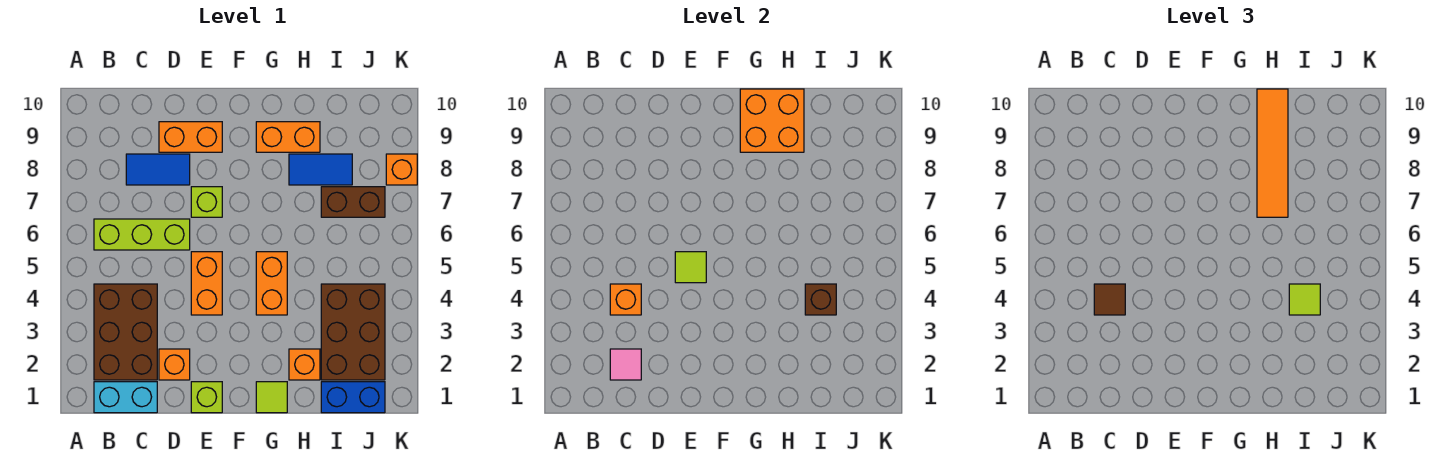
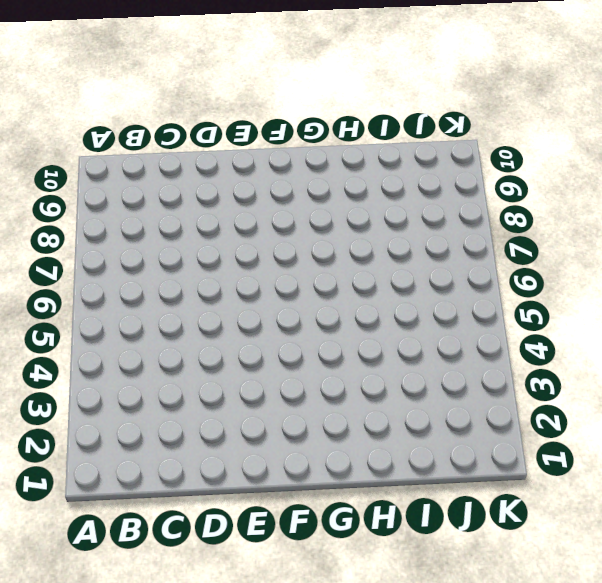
none -> cyan brick B1:C1 level 1
none -> brown brick B2:C4 level 1
none -> lime brick B6:D6 level 1

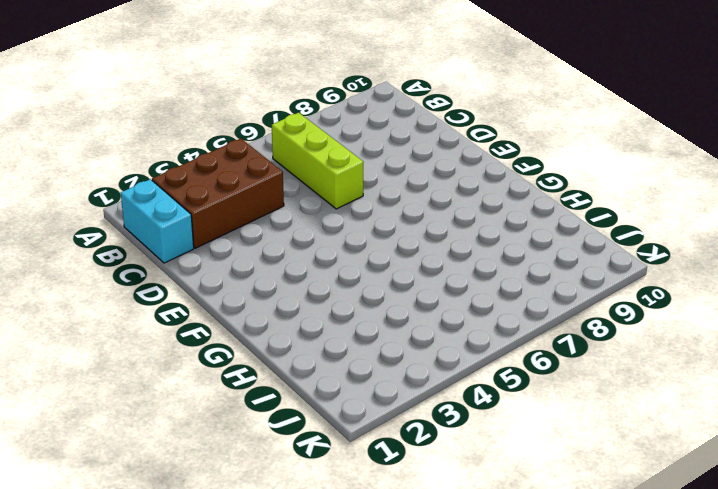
none -> blue tile C8:D8 level 1
none -> orange brick D2 level 1
none -> orange brick D9:E9 level 1

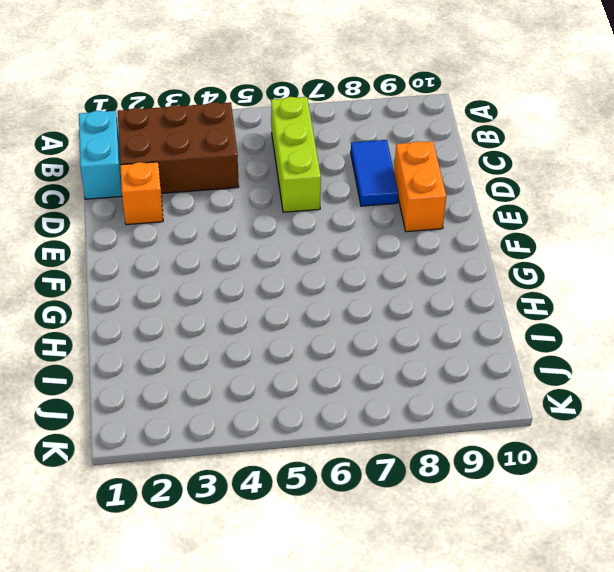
none -> lime brick E1 level 1
none -> orange brick E4:E5 level 1
none -> lime brick E7 level 1

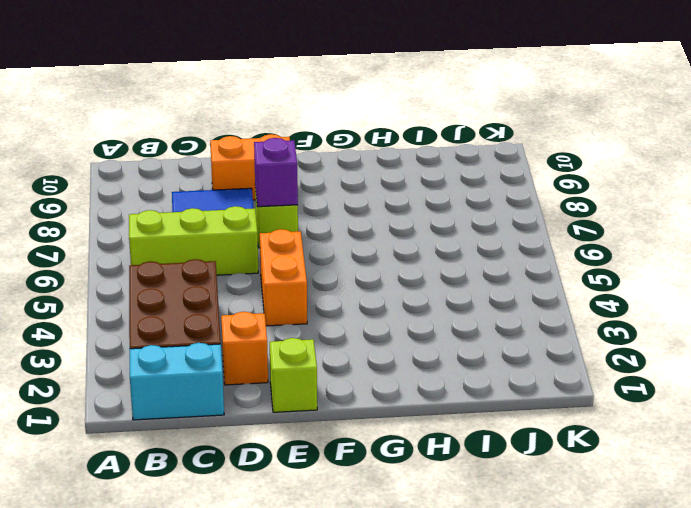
purple brick E7 level 2 -> none
none -> lime tile G1 level 1
none -> orange brick G4:G5 level 1
none -> orange brick G9:H9 level 1

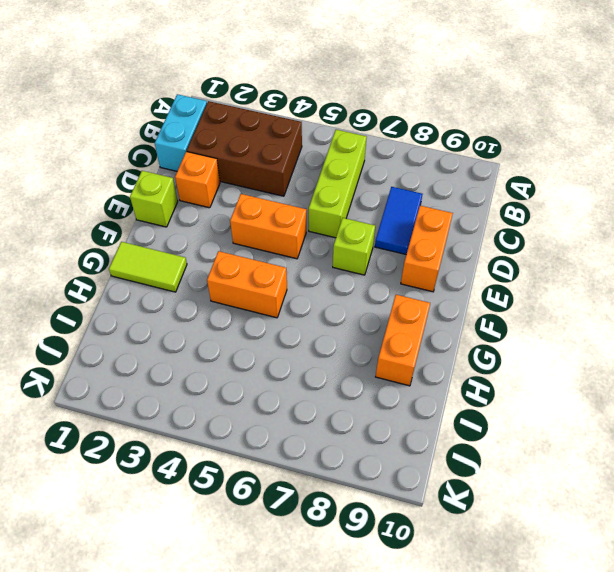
lime tile G1:G2 level 1 -> lime tile G1 level 1
none -> orange brick H2 level 1
none -> blue tile H8:I8 level 1
none -> blue brick I1:J1 level 1

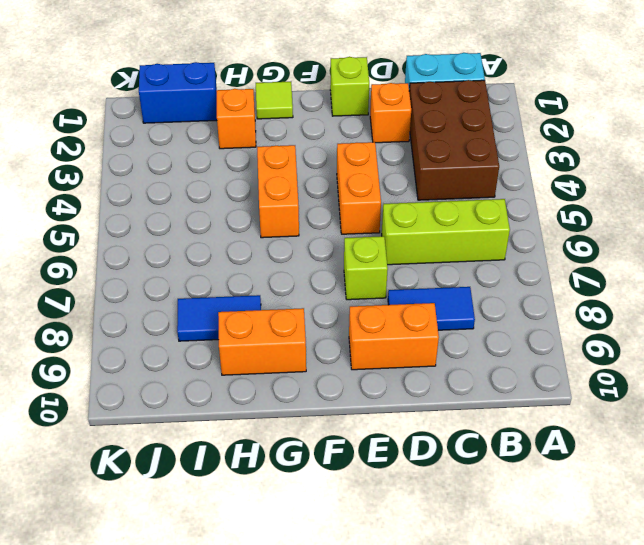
none -> brown brick I2:J4 level 1
none -> brown brick I7:J7 level 1
none -> orange brick K8 level 1

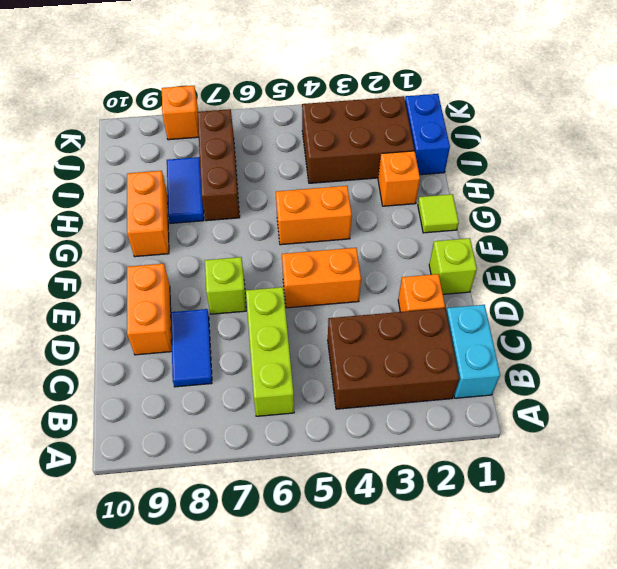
brown brick H7:J7 level 1 -> brown brick I7:J7 level 1
none -> pink tile C2 level 2
none -> orange brick C4 level 2
none -> lime tile E5 level 2

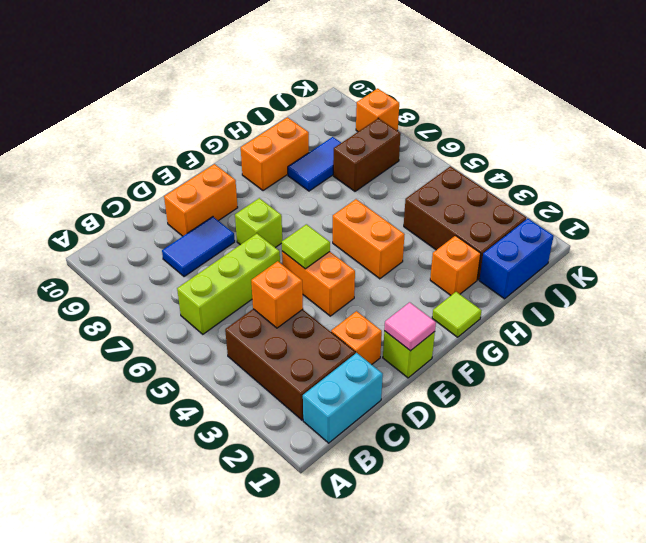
pink tile E1 level 2 -> pink tile C2 level 2
none -> orange brick G9:H10 level 2
none -> brown brick I4 level 2
none -> brown tile C4 level 3

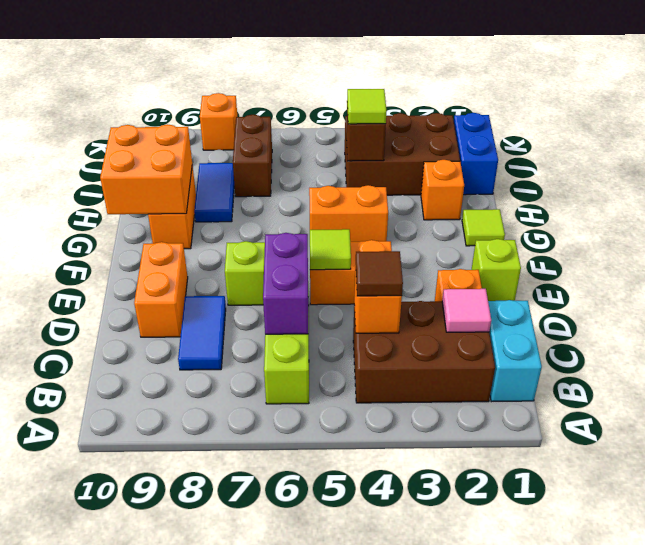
purple brick C6:D6 level 2 -> none
none -> orange tile H7:H10 level 3

